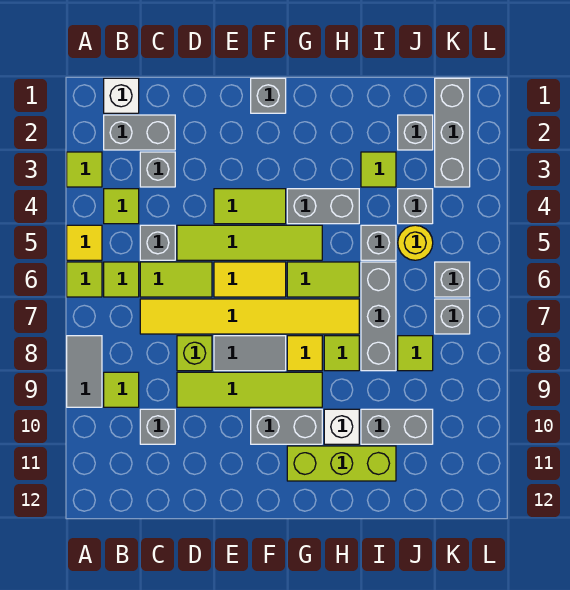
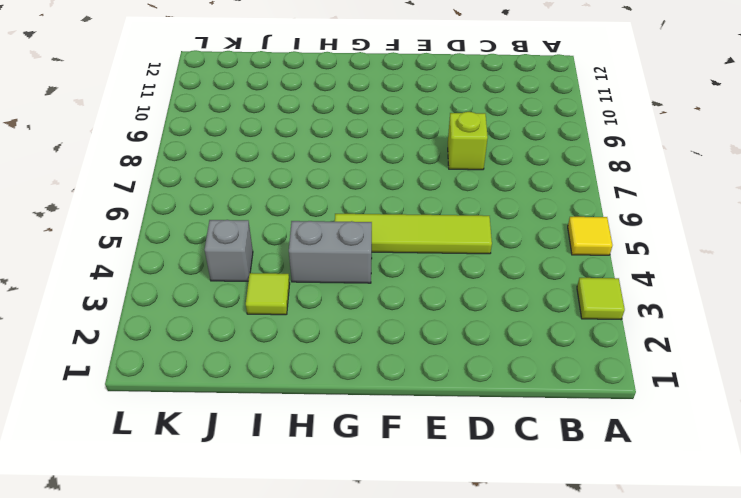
none -> lime tile A6 level 1
none -> grey tile A8:A9 level 1
none -> white brick B1 level 1
none -> grey brick B2:C2 level 1

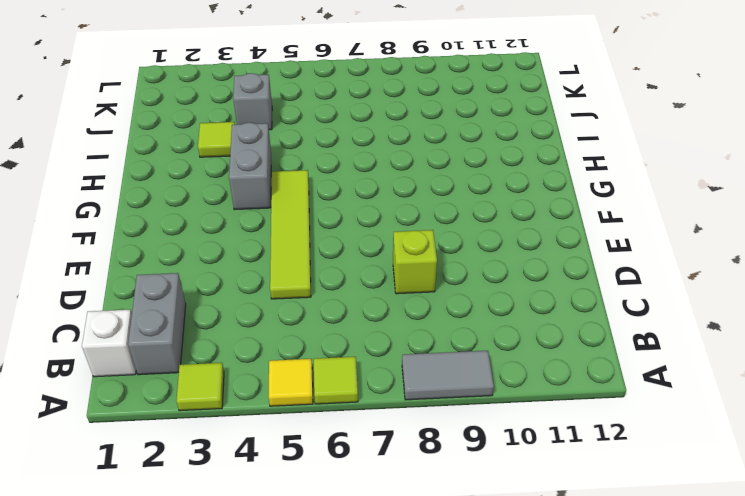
none -> lime tile B4 level 1
none -> lime tile B6 level 1
none -> lime tile B9 level 1
none -> grey brick C3 level 1

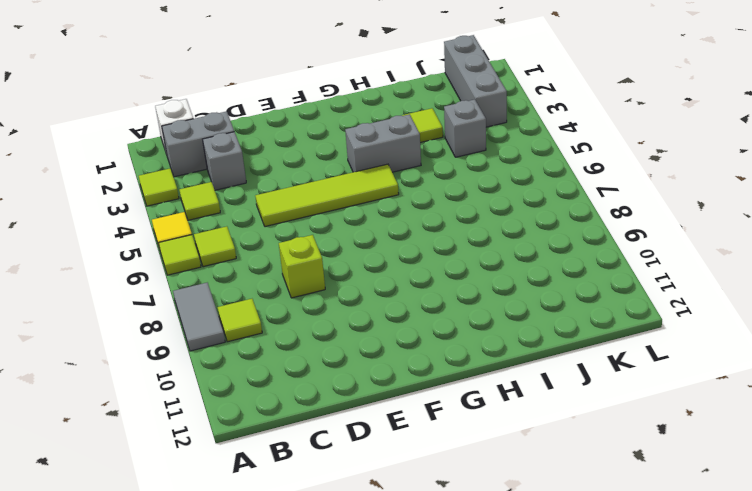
none -> grey brick C5 level 1
none -> lime tile C6:D6 level 1
none -> yellow tile C7:H7 level 1
none -> grey brick C10 level 1

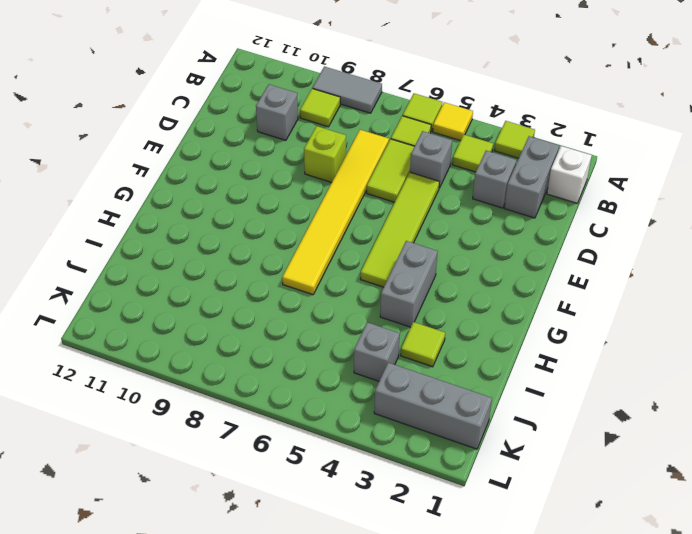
none -> lime tile D9:G9 level 1
none -> lime tile E4:F4 level 1
none -> yellow tile E6:F6 level 1
none -> grey tile E8:F8 level 1

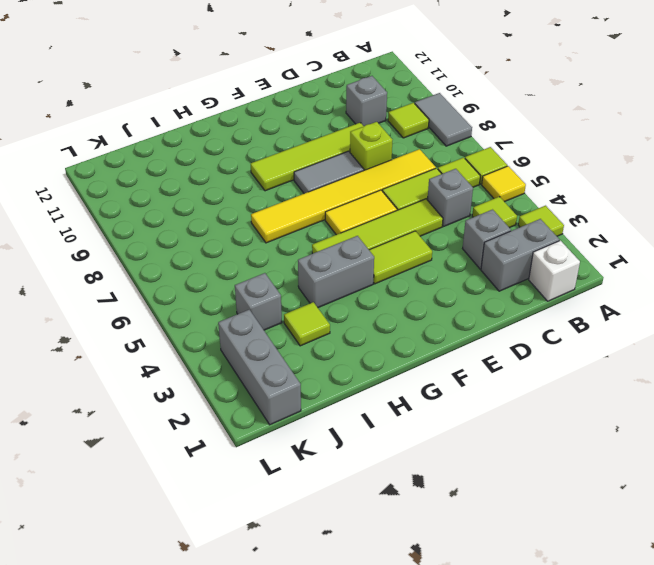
none -> grey brick F1 level 1
none -> grey brick F10:G10 level 1
none -> lime tile G6:H6 level 1
none -> yellow tile G8 level 1

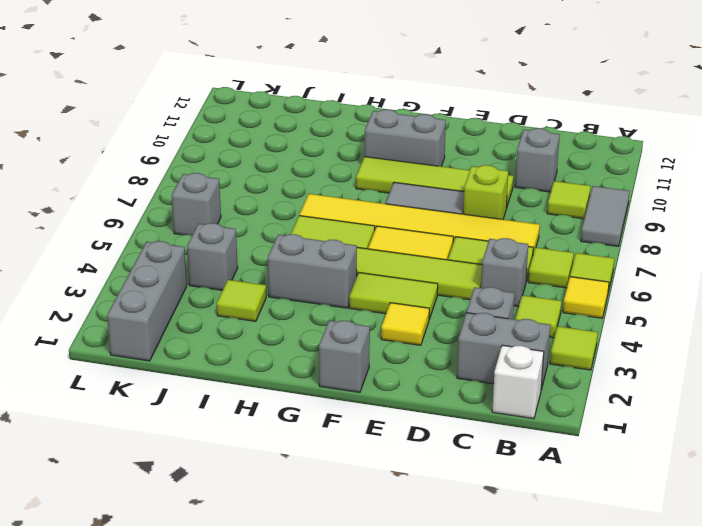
yellow tile E3 level 1 -> yellow tile G8 level 1
none -> lime brick G11:I11 level 1
none -> lime tile H8 level 1
none -> white brick H10 level 1
none -> grey brick I5 level 1

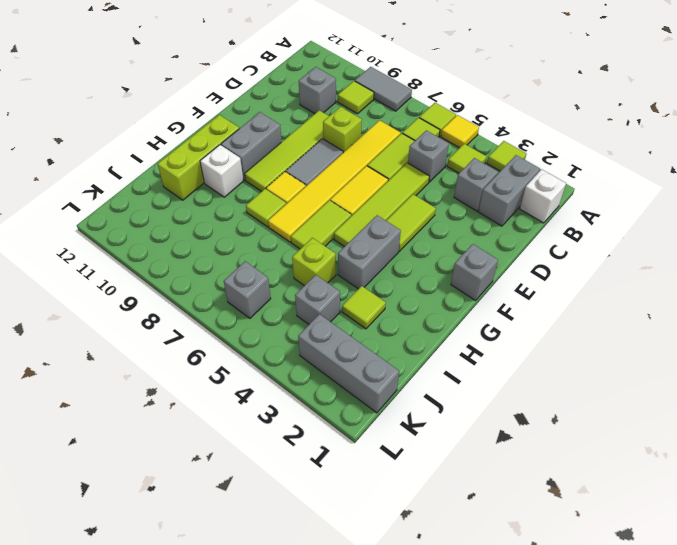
lime brick I5 level 1 -> grey brick I5 level 1
none -> grey brick I6:I8 level 1
none -> grey brick I10:J10 level 1
none -> grey brick J2 level 1
none -> yellow round brick J5 level 1

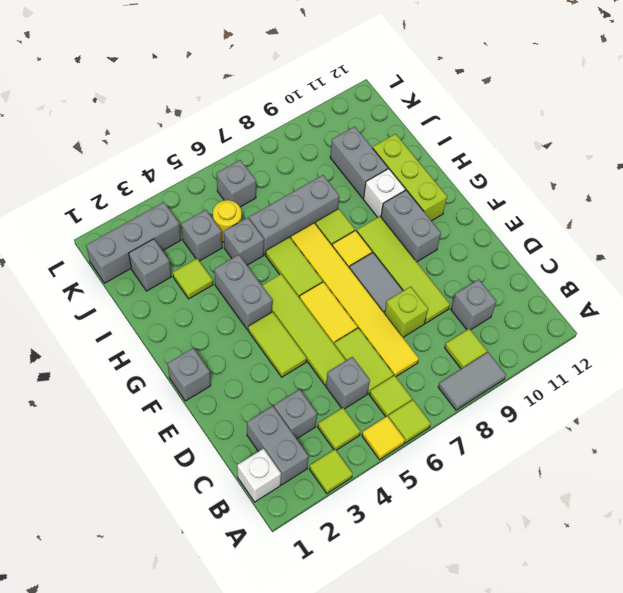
none -> lime tile J8 level 1
none -> grey brick K7 level 1

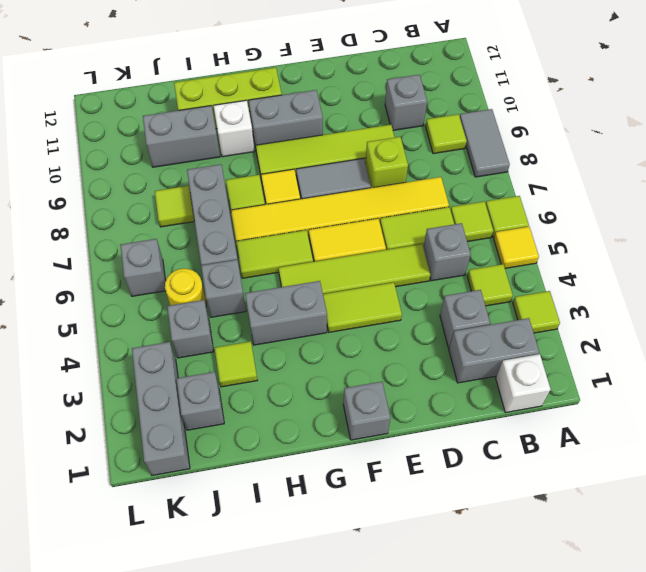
none -> grey brick K7 level 1

